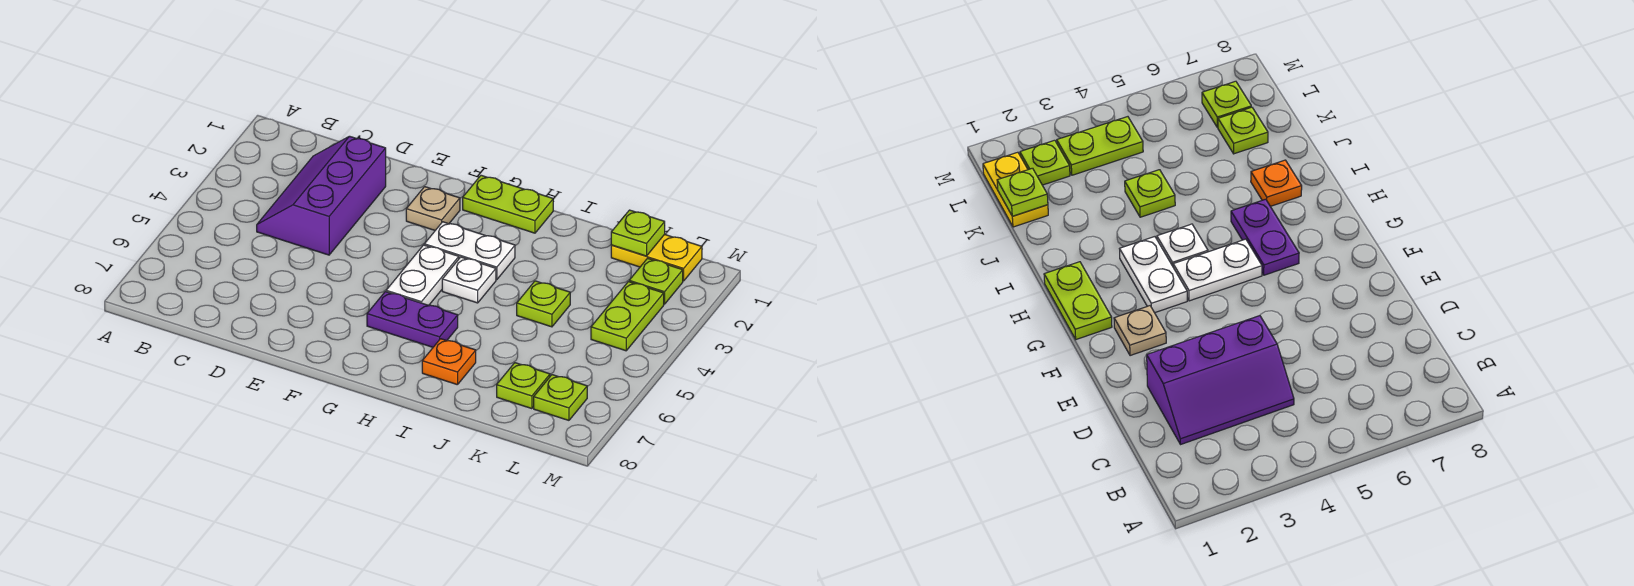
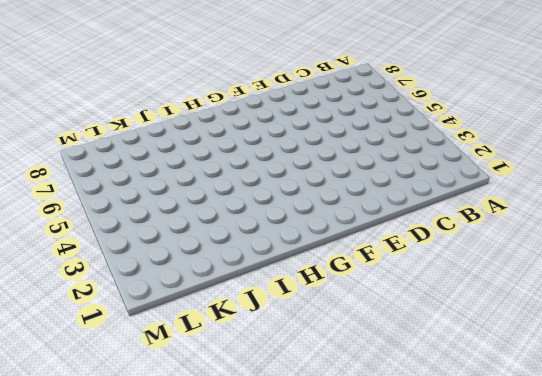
none -> purple slope C2:D4 level 1 top D
none -> tan plate F2 level 1
none -> lime plate G1:H1 level 1

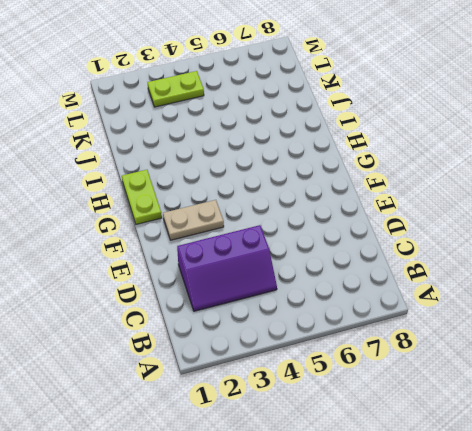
tan plate F2:F3 level 1 -> tan plate F2 level 1
none -> white plate G3:H3 level 1
none -> white plate G4:G5 level 1
none -> purple plate G6:H6 level 1

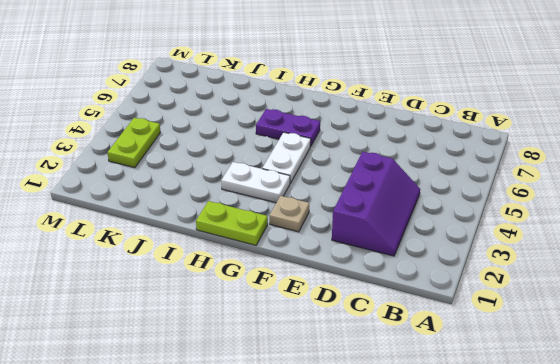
none -> white plate H4 level 1
none -> orange plate I7 level 1
none -> lime plate J4 level 1

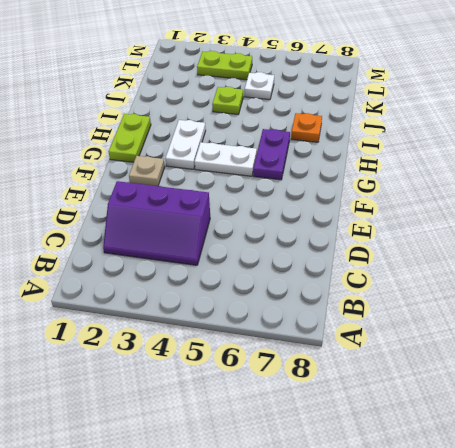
white plate K5 level 1 -> white plate H4 level 1
none -> yellow plate K1:L1 level 1
none -> lime plate K7 level 1
none -> lime plate L2 level 1

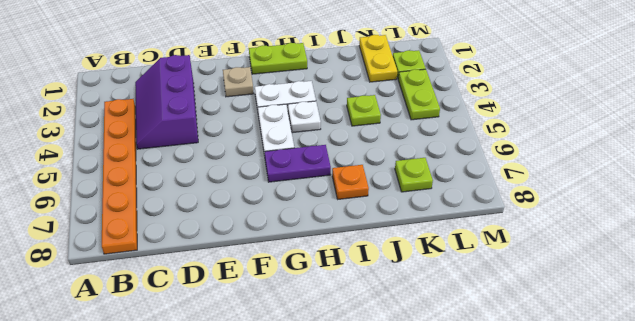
orange plate B3:B8 level 1 -> none
yellow plate K1:K2 level 1 -> yellow plate K1:L1 level 1
none -> lime plate L7 level 1
none -> lime plate K1 level 2

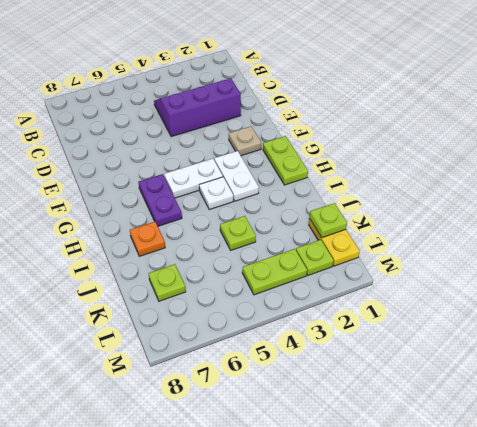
none -> lime plate L7 level 1

